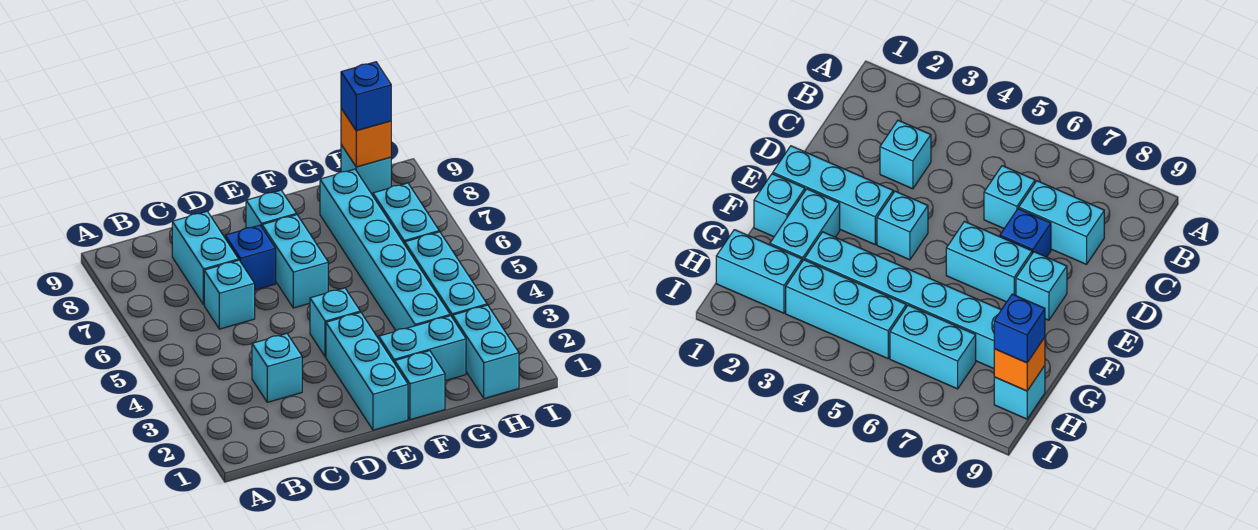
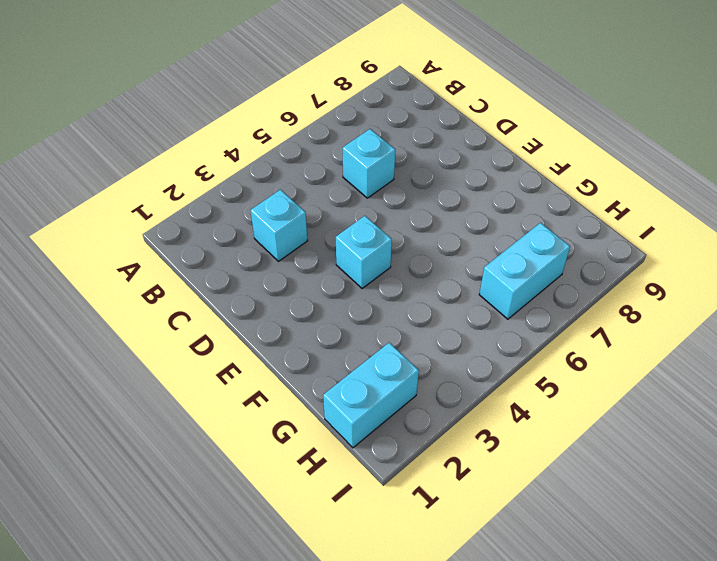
none -> cyan brick C7:C8 level 1
none -> blue brick D7 level 1
none -> cyan brick E1:E3 level 1

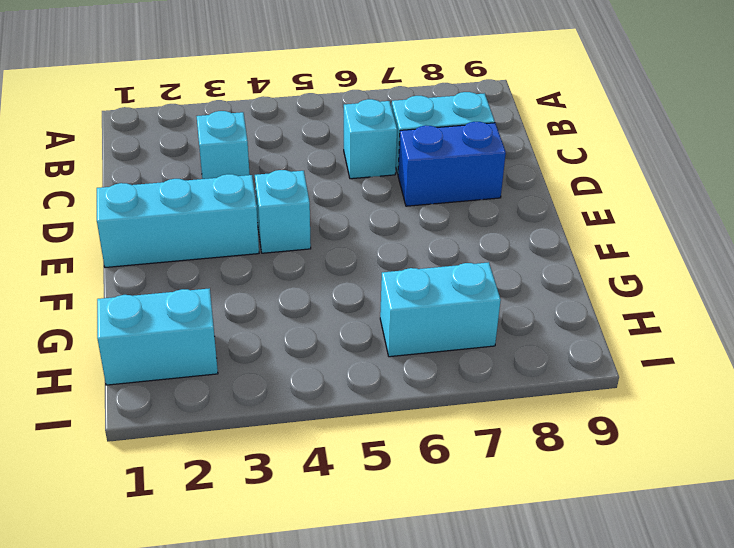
blue brick D7:D8 level 1 -> blue brick D7 level 1
none -> cyan brick E6:E7 level 1
none -> cyan brick E8 level 1
none -> cyan brick F1 level 1

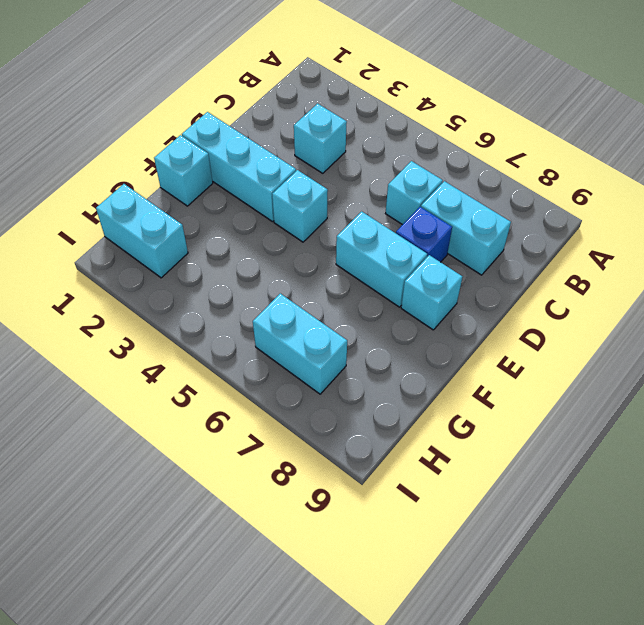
none -> cyan brick F2:G2 level 1
none -> cyan brick G3:G8 level 1
none -> cyan brick H3:H5 level 1

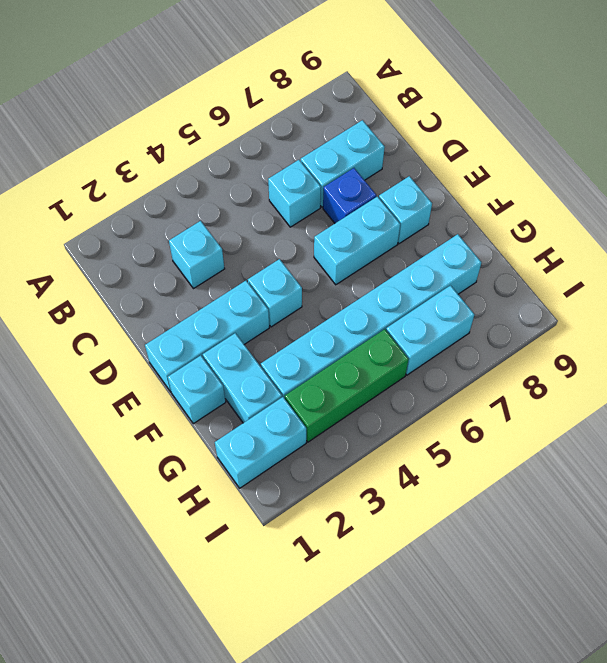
green brick H3:H5 level 1 -> cyan brick H3:H5 level 1
none -> cyan brick H9 level 1
none -> orange brick H9 level 2
none -> blue brick H9 level 3

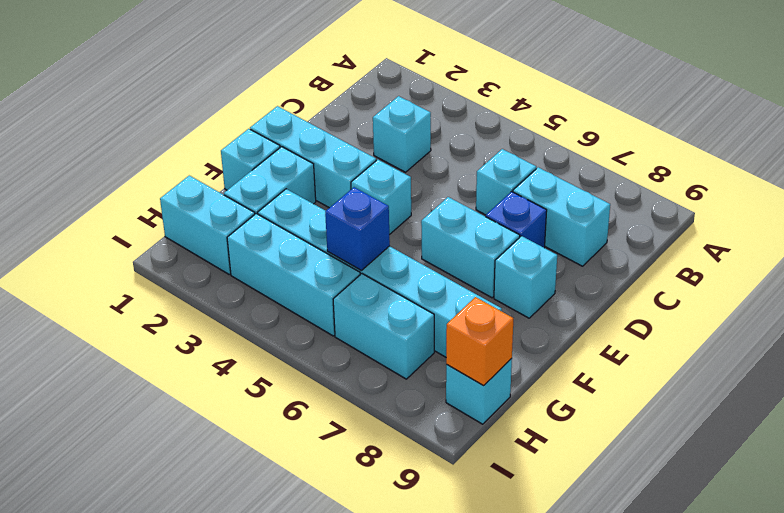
blue brick G5 level 2 -> blue brick H9 level 3

